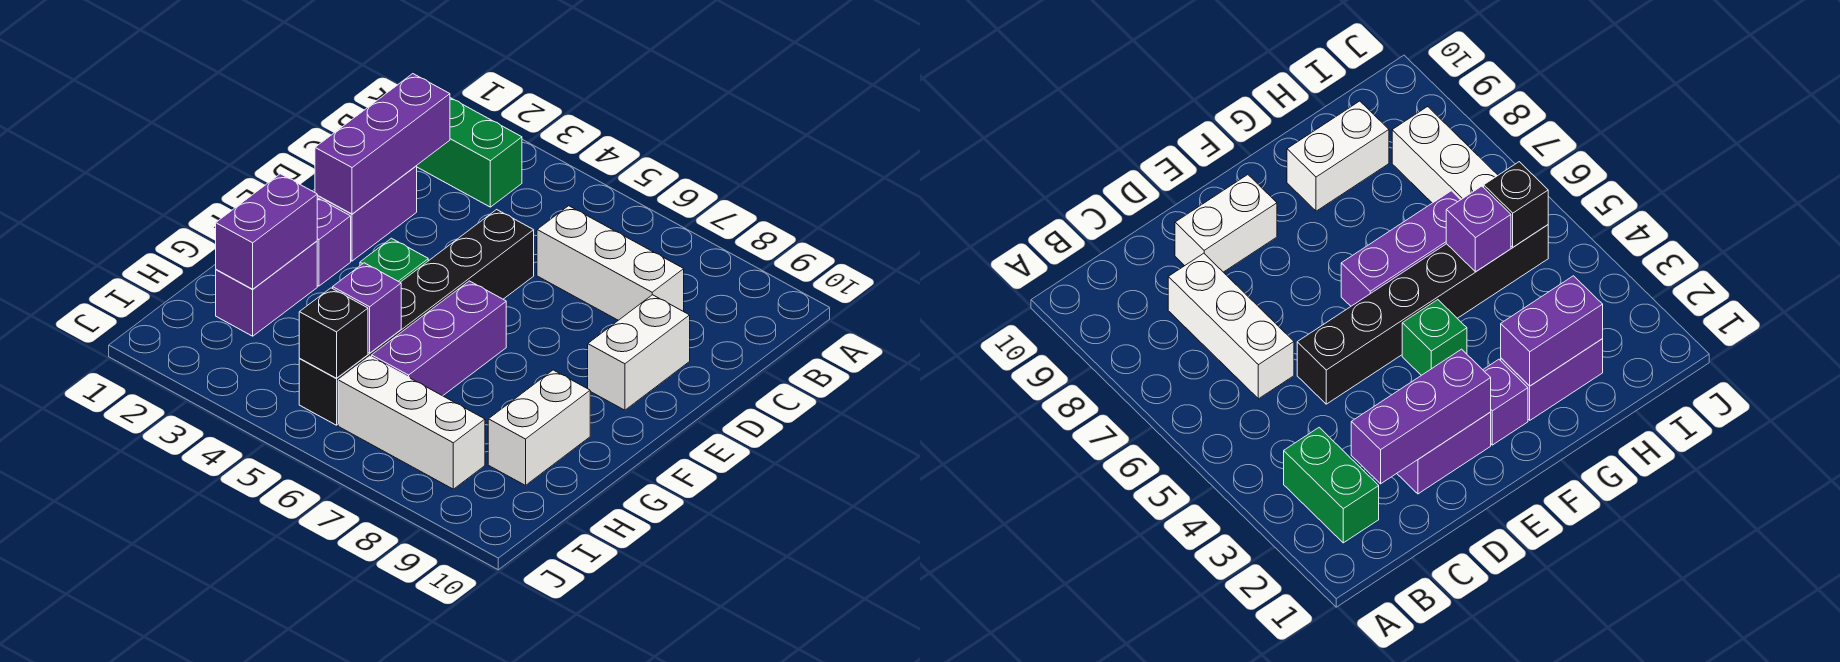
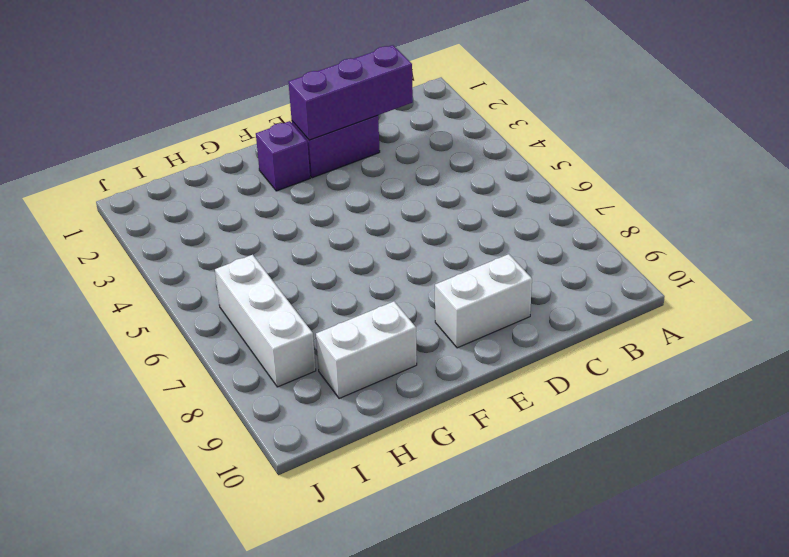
none -> green brick B2:B3 level 1
none -> white brick C6:C8 level 1
none -> black brick D5:I5 level 1

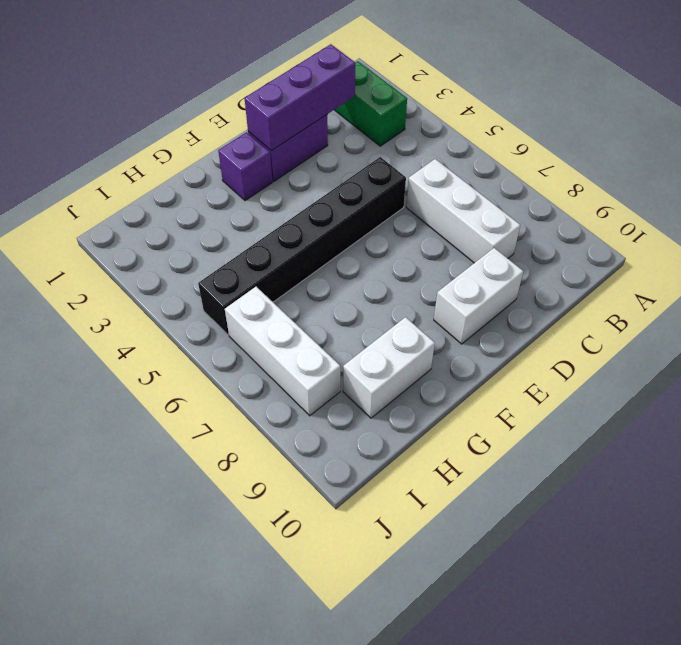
none -> green brick F4 level 1
none -> purple brick F6:H6 level 1
none -> purple brick G2:H2 level 1

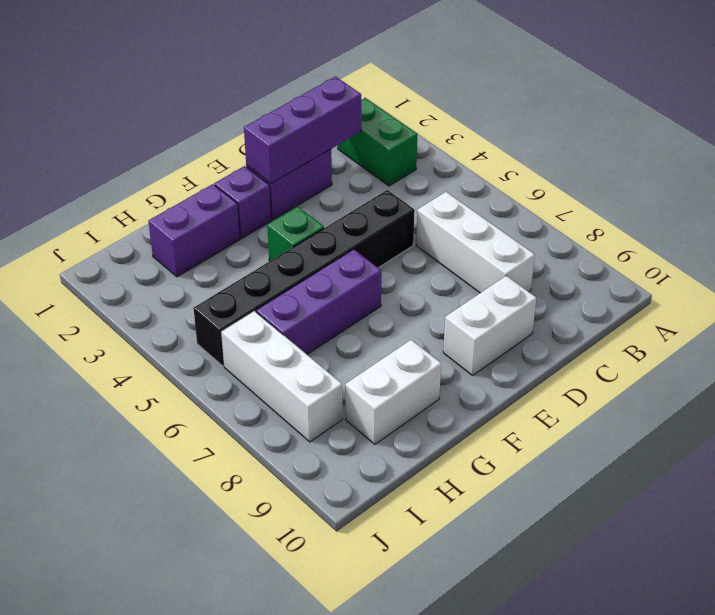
none -> purple brick G2:H2 level 2
none -> purple brick H5 level 2
none -> black brick I5 level 2

